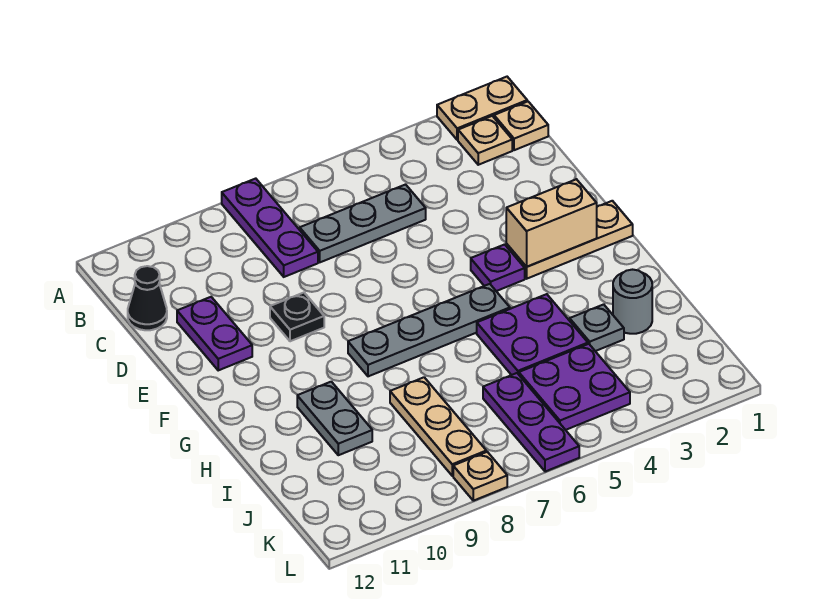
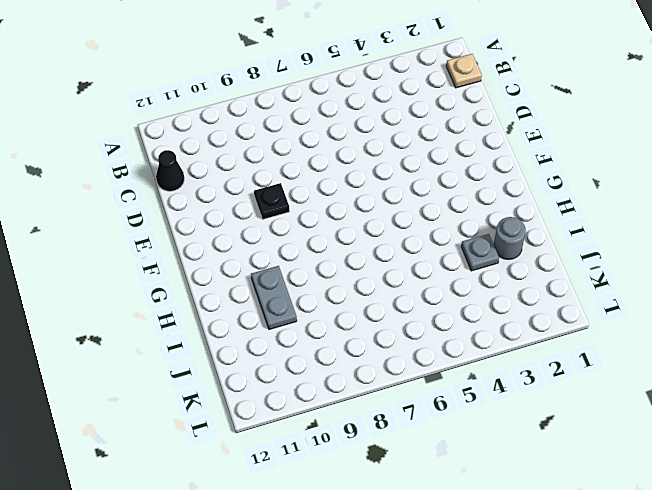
none -> tan plate A1:A2 level 1
none -> purple plate A8:C8 level 1
none -> tan plate B2 level 1

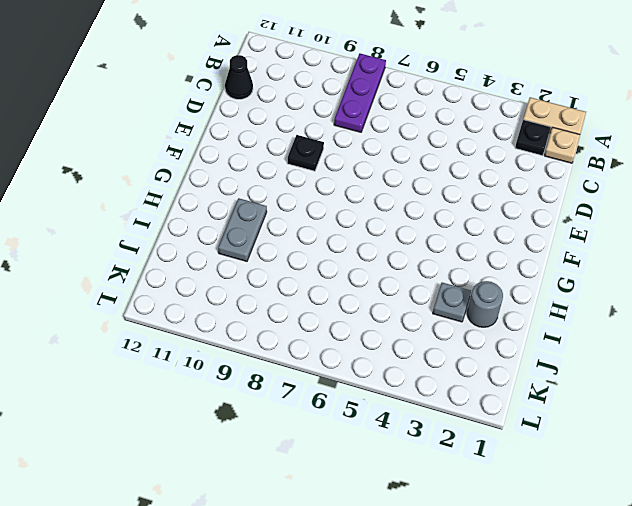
black plate B2 level 1 -> tan plate B2 level 1
none -> grey plate C5:C7 level 1
none -> purple plate D11:E11 level 1
none -> tan plate F1:F3 level 1

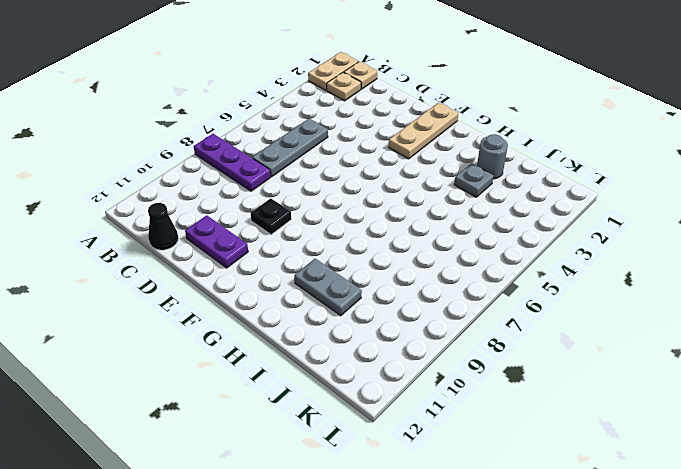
none -> purple plate F4 level 1
none -> grey plate G5:G8 level 1
none -> purple plate H4:I5 level 1

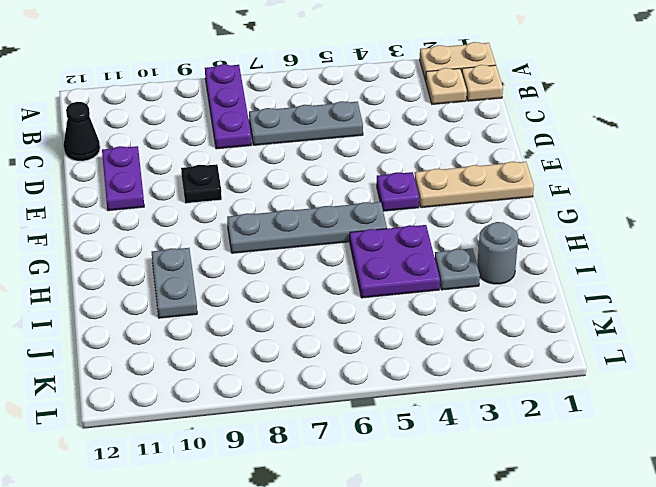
none -> tan plate I8:K8 level 1
none -> purple plate J4:K5 level 1
none -> purple plate J6:L6 level 1

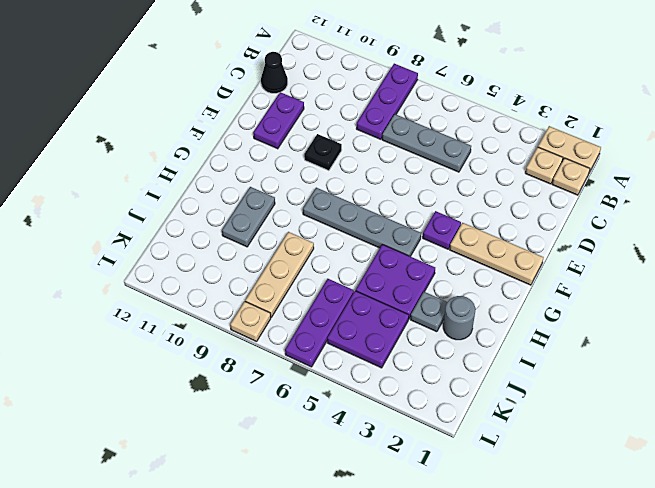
none -> tan brick F2:F3 level 2

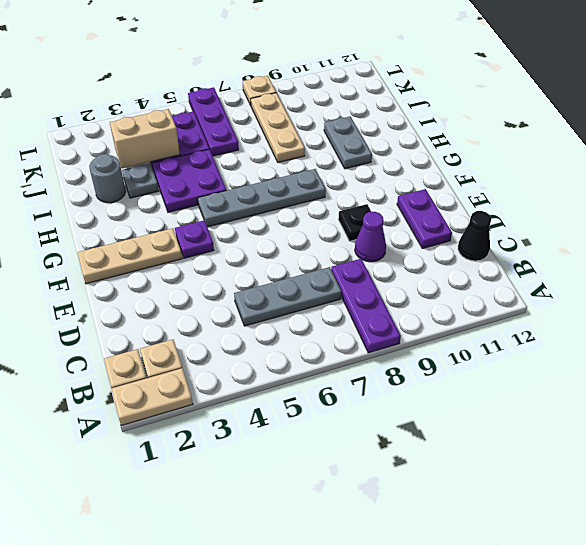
purple cone D9 level 1 -> none
tan brick J3:J4 level 2 -> tan brick F2:F3 level 2

